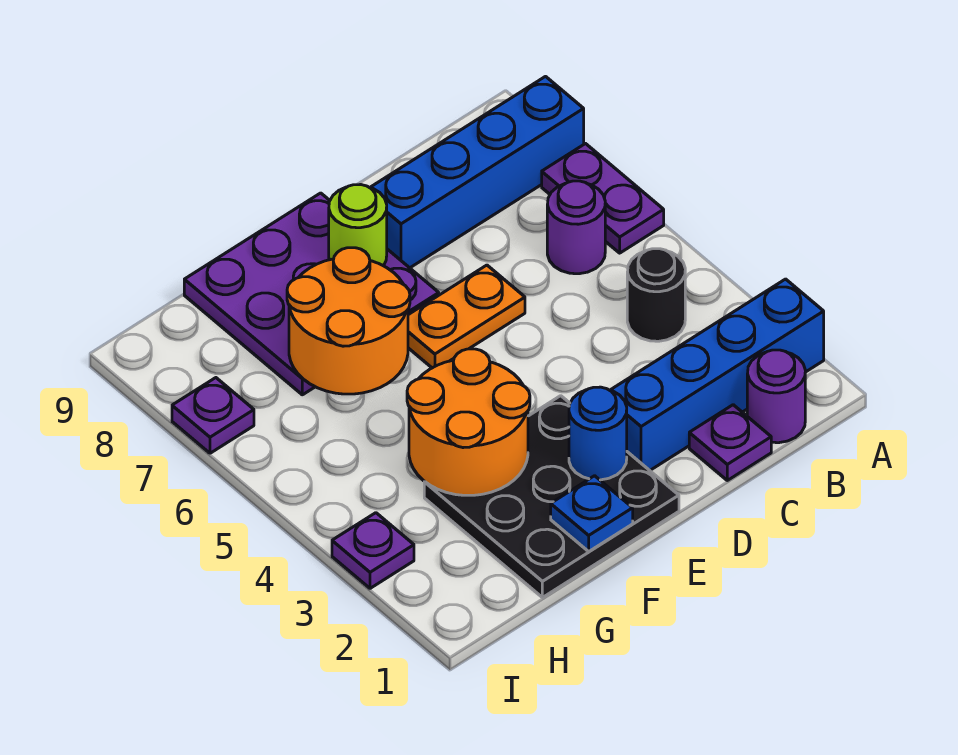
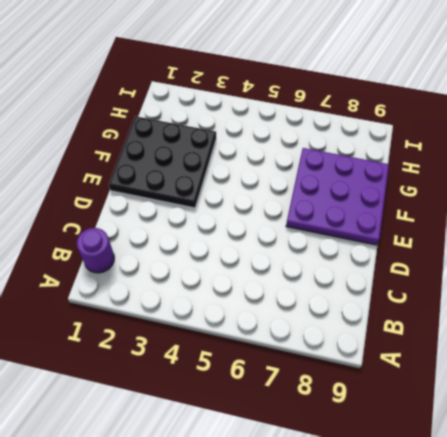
none -> blue brick A2:D2 level 1
none -> purple plate A6:A7 level 1
none -> blue brick A8:D8 level 1

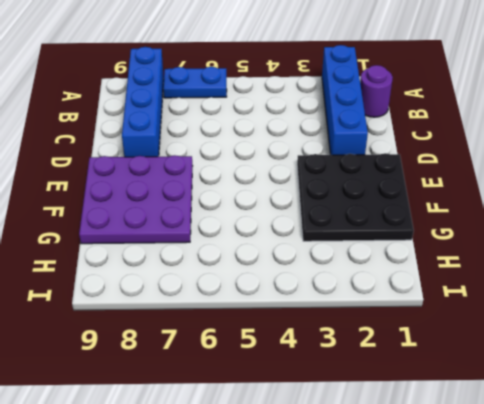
blue plate A6:A7 level 1 -> purple plate A6:A7 level 1
none -> black round brick B4 level 1
none -> purple round brick B6 level 1
none -> purple plate C1 level 1

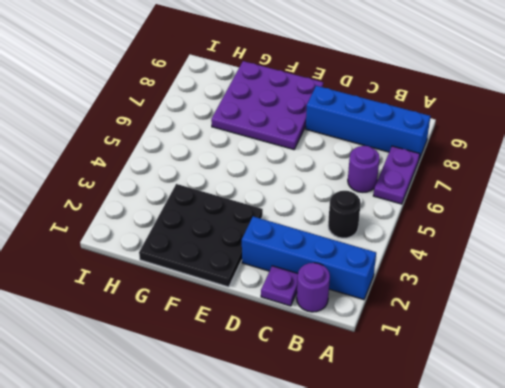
none -> orange plate D6:E6 level 1
none -> purple plate I3 level 1
none -> purple plate I7 level 1

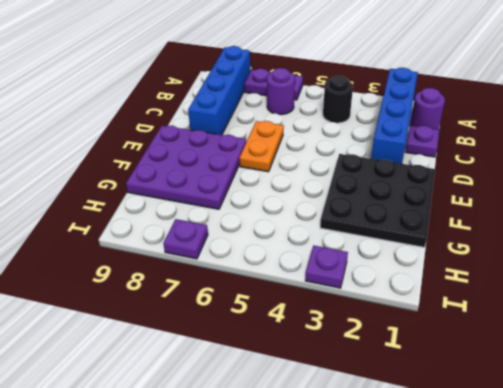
none -> blue round brick E2 level 2
none -> lime round brick E8 level 2
none -> blue plate F1 level 2

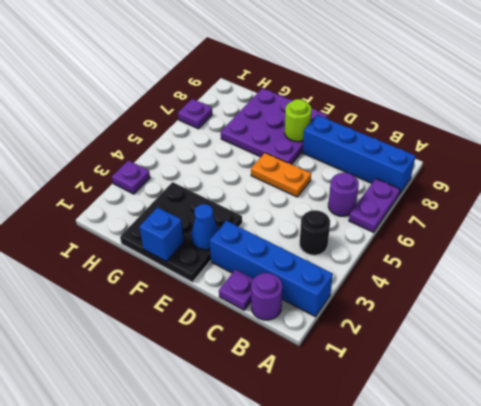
blue cone E2 level 2 -> blue round brick E2 level 2
blue brick F1 level 2 -> blue plate F1 level 2
none -> orange round brick F3:G4 level 2
none -> orange round brick F6:G7 level 2

